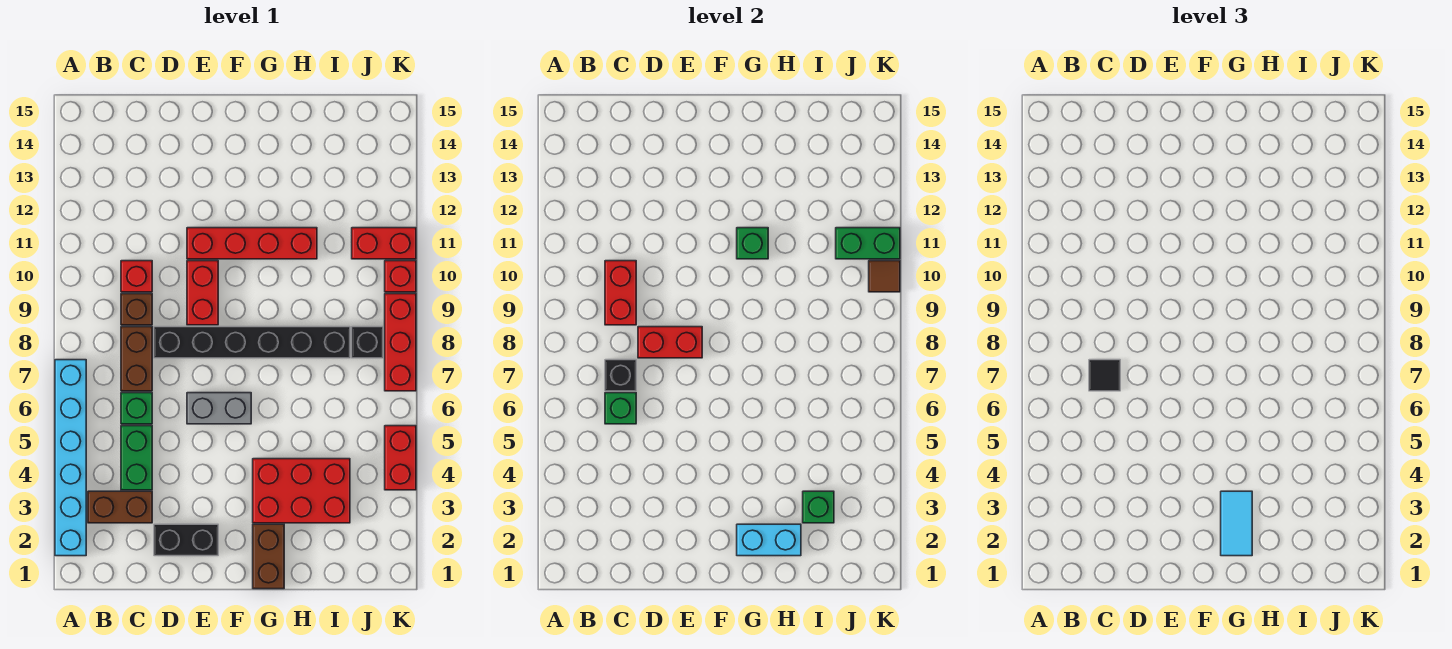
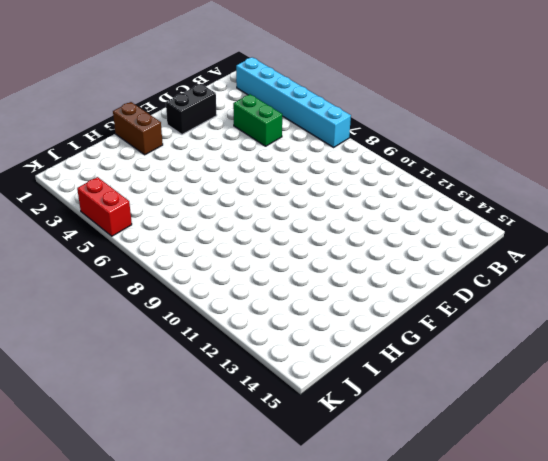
none -> brown brick B3:C3 level 1
none -> green brick C6 level 1
none -> brown brick C7:C8 level 1
none -> brown brick C9 level 1

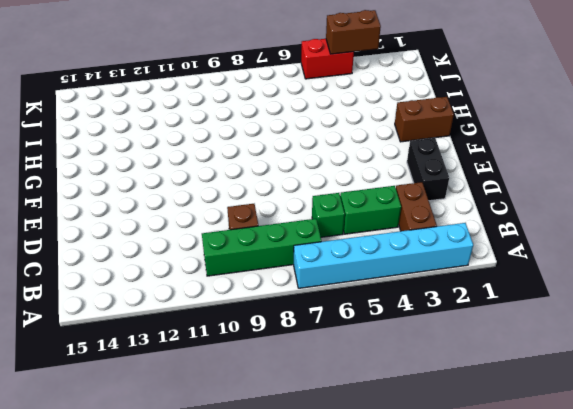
green brick B7:B10 level 1 -> none
brown brick K3:K4 level 2 -> brown brick C7:C8 level 1
none -> red brick C10 level 1
none -> black brick D8:I8 level 1
none -> grey brick E6:F6 level 1
none -> red brick E9:E10 level 1

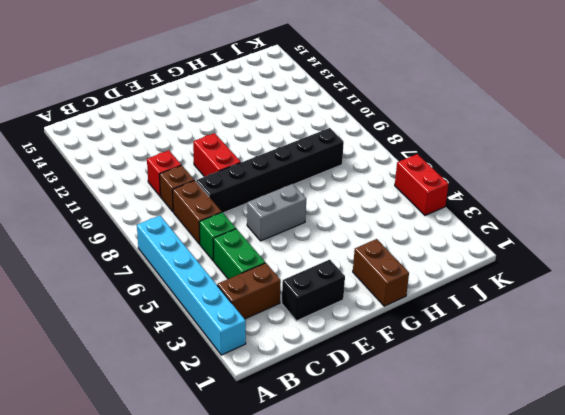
none -> red brick E11:H11 level 1
none -> red brick G3:I4 level 1
none -> black brick J8 level 1
none -> red brick J11:K11 level 1

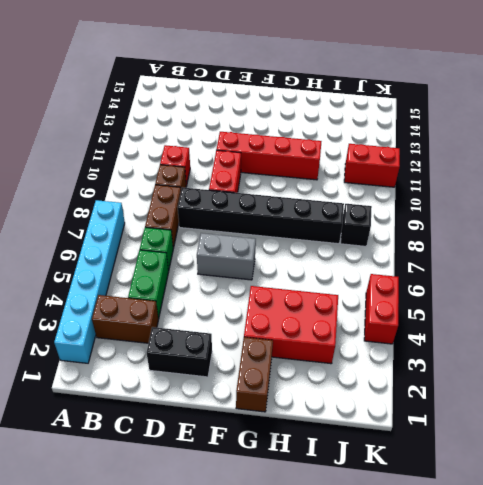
none -> red brick K7:K9 level 1
none -> red brick K10 level 1
none -> green brick C6 level 2
none -> black brick C7 level 2

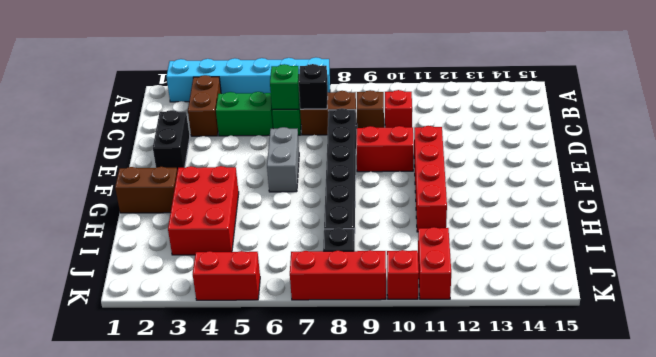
none -> red brick C9:C10 level 2
none -> red brick D8:E8 level 2
none -> cyan brick G2:H2 level 2
none -> green brick G11 level 2

